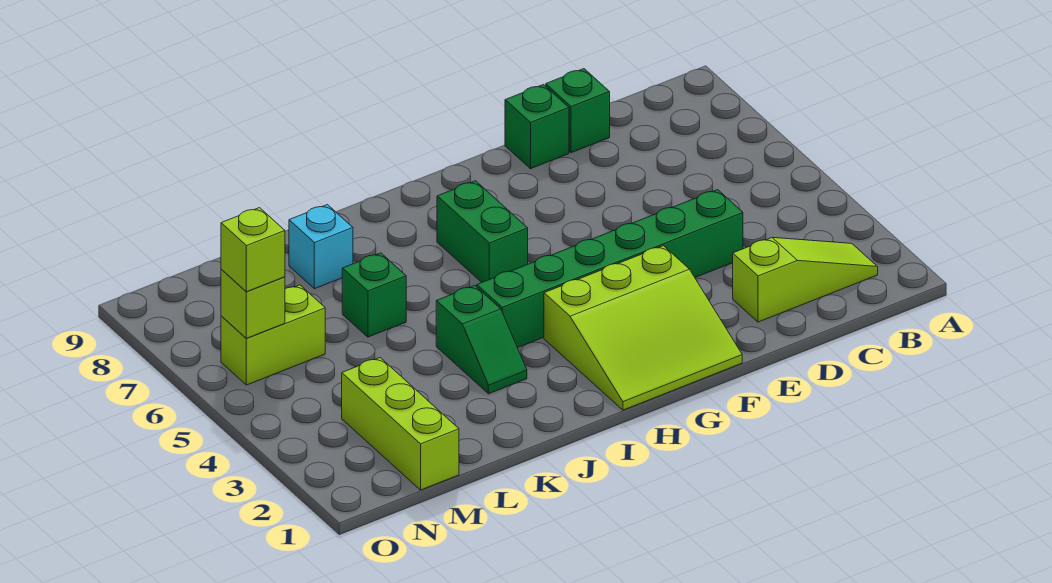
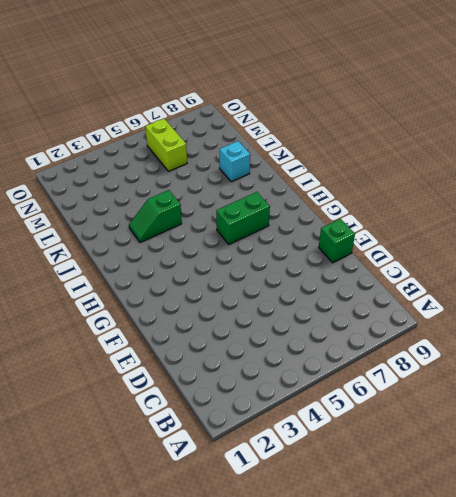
none -> lime slope B2:D2 level 1 top D
none -> green brick D4:I4 level 1
none -> green brick D9 level 1

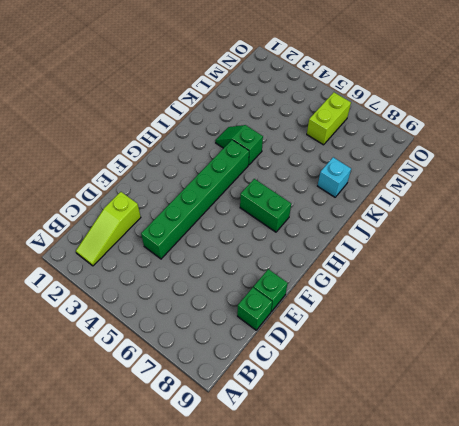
none -> lime slope F1:H3 level 1 top 3
none -> green brick K6 level 1
none -> lime brick M1:M3 level 1

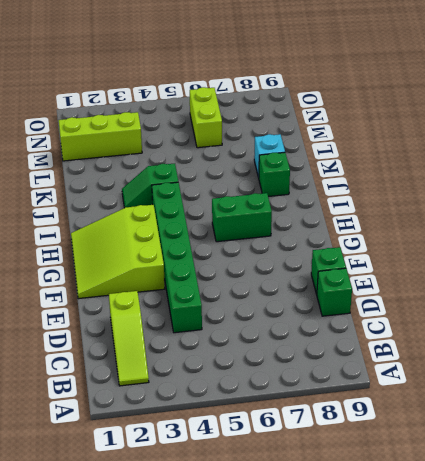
green brick J8 level 1 -> green brick K6 level 1
none -> lime brick N6 level 2
none -> lime brick N6 level 3

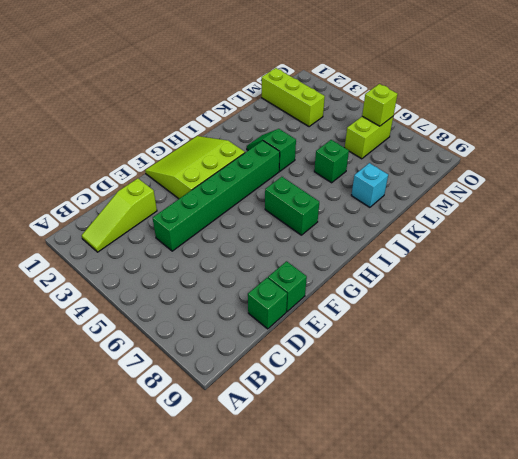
none -> lime brick N6 level 3

